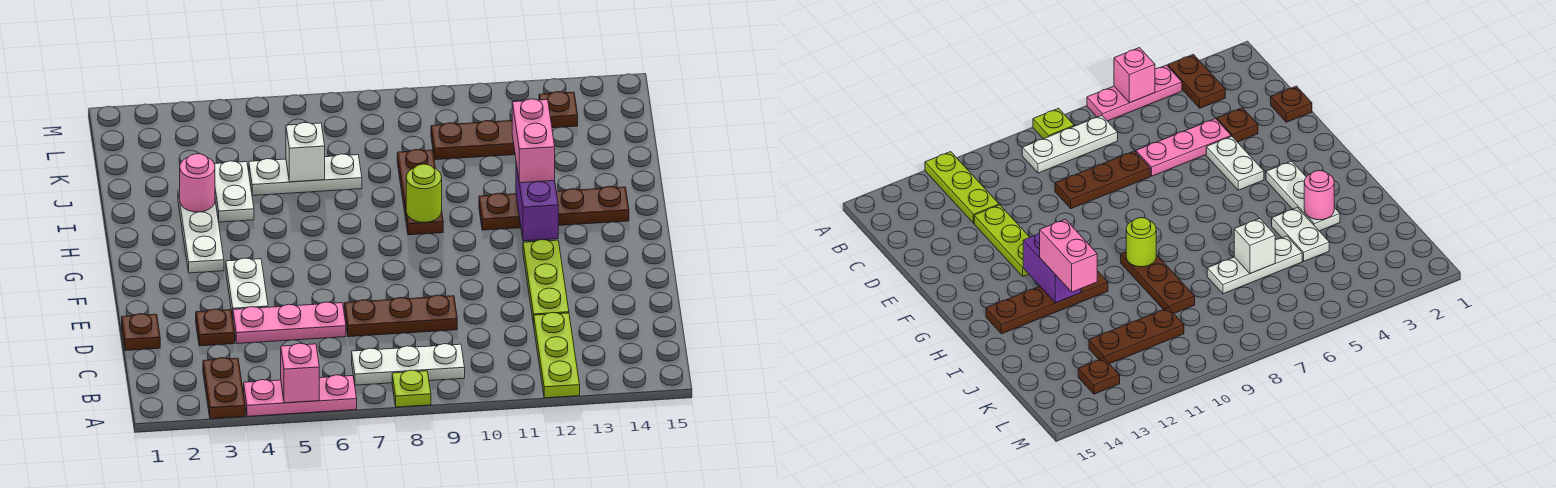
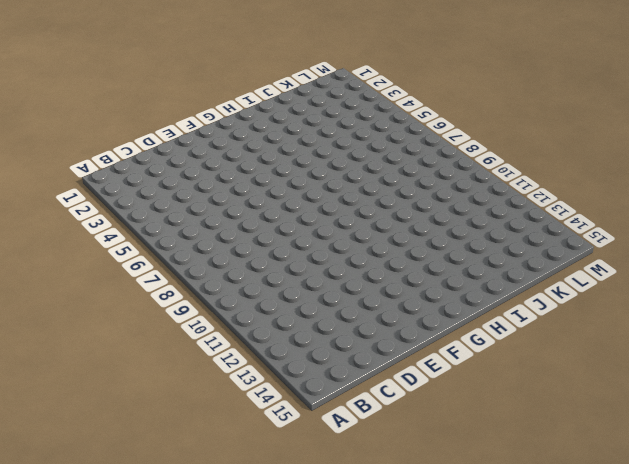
none -> brown plate A3:B3 level 1
none -> pink plate A4:A6 level 1
none -> lime plate A8 level 1

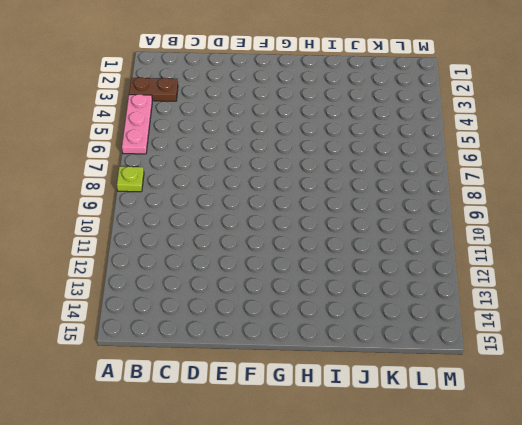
none -> lime plate A12:C12 level 1
none -> white plate B7:B9 level 1
none -> brown plate D1 level 1

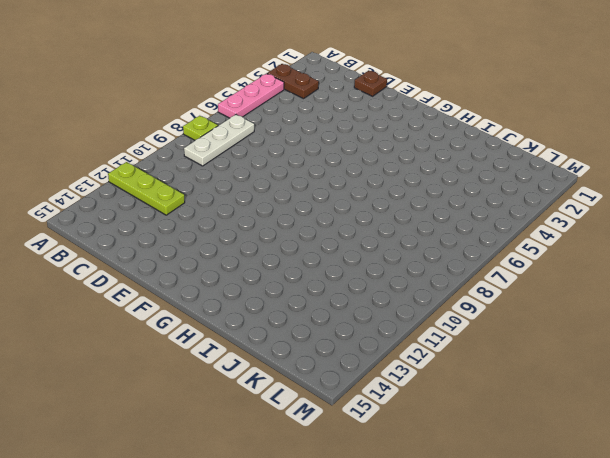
none -> brown plate D3 level 1
none -> pink plate D4:D6 level 1
none -> brown plate D7:D9 level 1

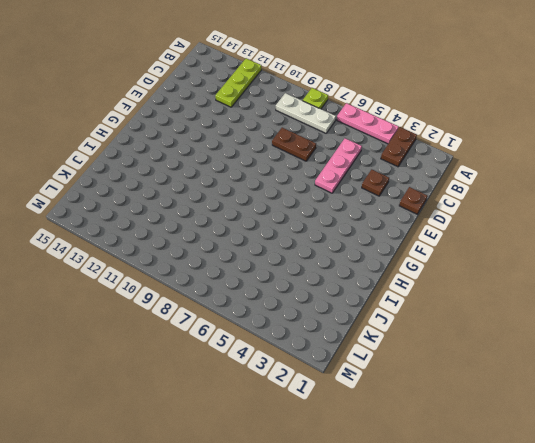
pink plate C5:E5 level 1 -> pink plate D4:D6 level 1
brown plate D7:D8 level 1 -> brown plate D7:D9 level 1
none -> lime plate D12:F12 level 1
none -> white plate E4:F4 level 1
none -> white plate G3:I3 level 1

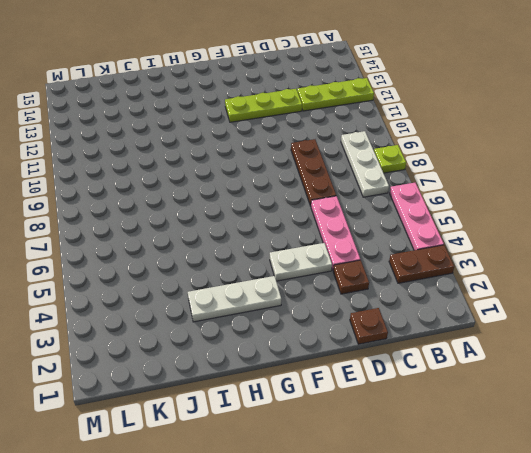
none -> brown plate H9:J9 level 1
none -> brown plate H11:H14 level 1
none -> white plate I4:J4 level 1

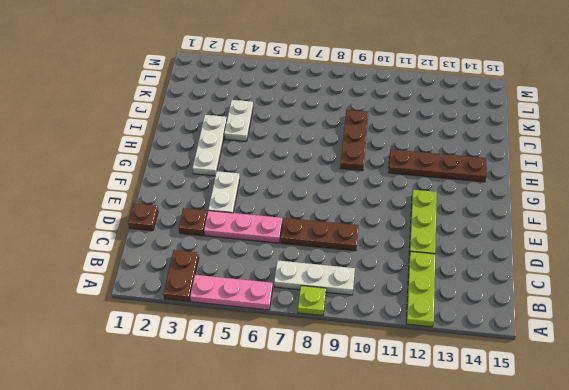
none -> white plate J5:J7 level 1
none -> brown plate K10:K12 level 1
none -> brown plate L13 level 1

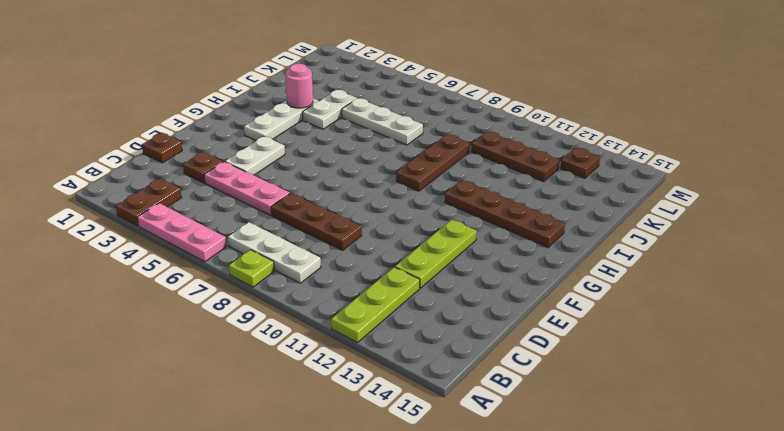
none -> pink brick A5 level 2
none -> purple brick G12:H12 level 2
none -> lime round brick H9 level 2

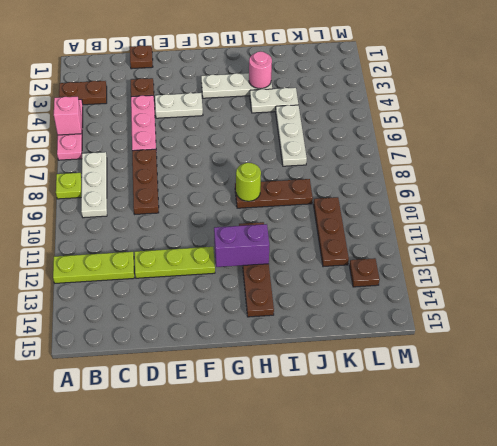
none -> white brick J6 level 2
none -> pink brick H12:I12 level 3

